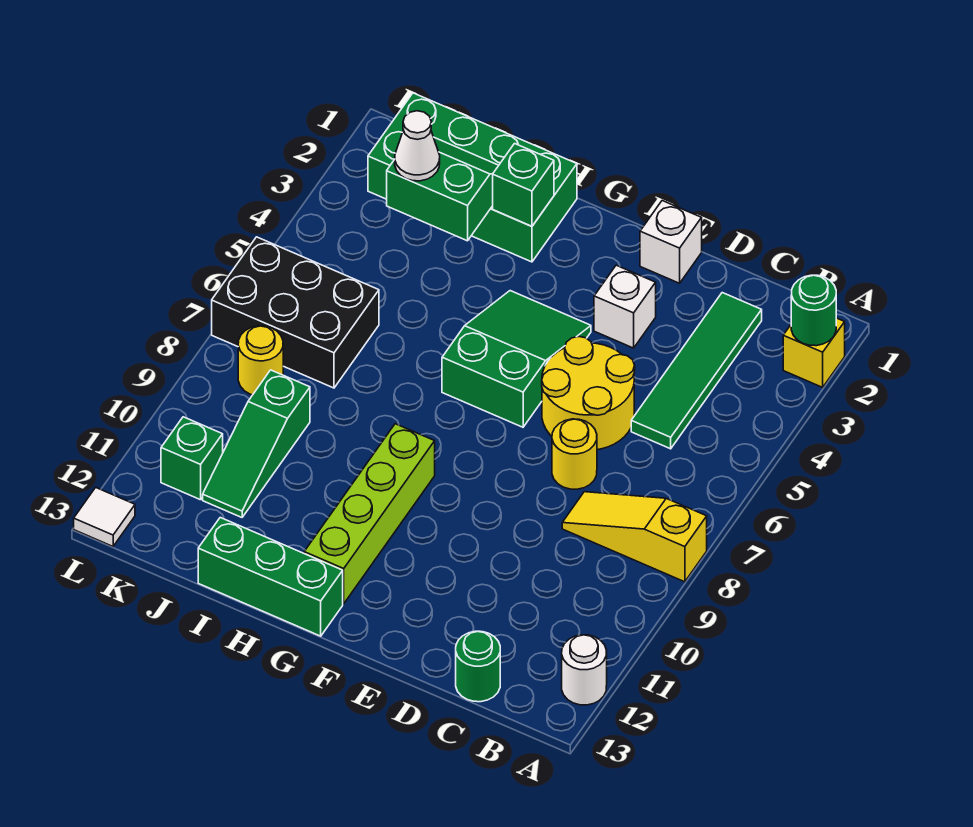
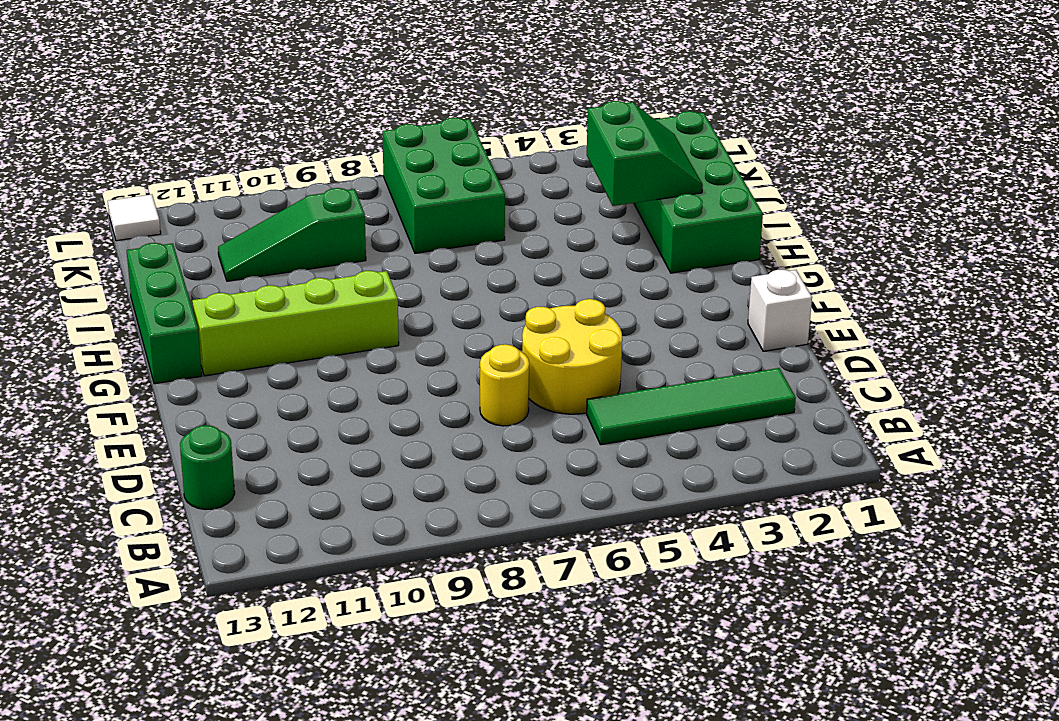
green brick J6:L7 level 1 -> black brick J6:L7 level 1
none -> yellow brick A2 level 1
none -> yellow slope A8:C8 level 1 top A
none -> white round brick A12 level 1

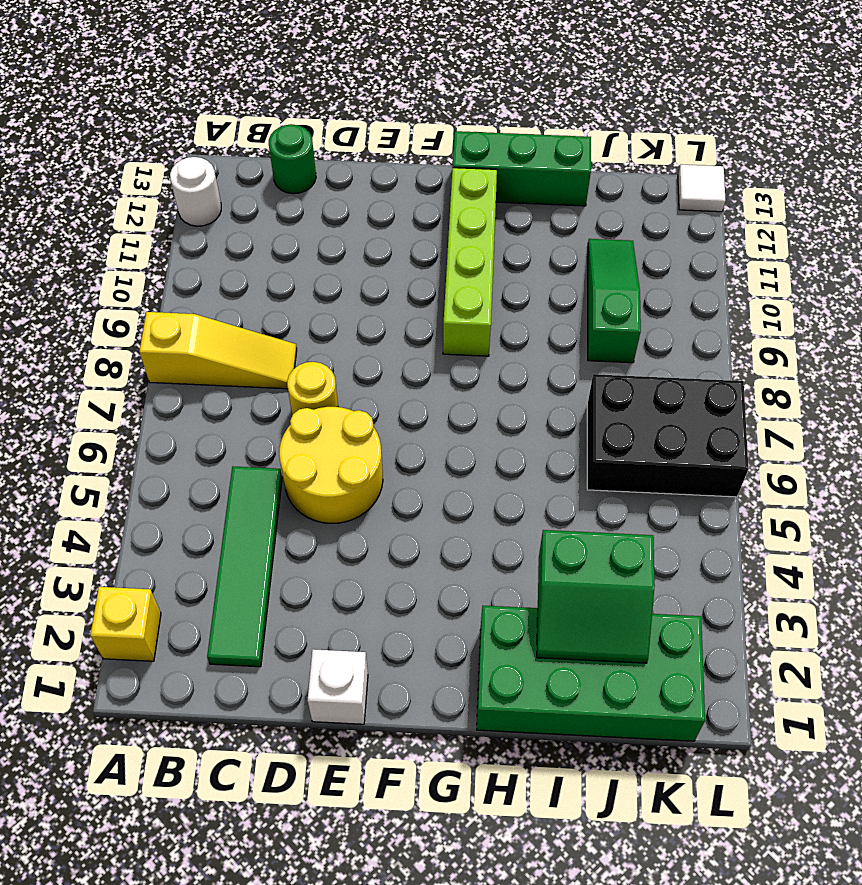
none -> white brick E3 level 1
none -> green slope F4:G6 level 1 top 6
none -> yellow round brick K8 level 1

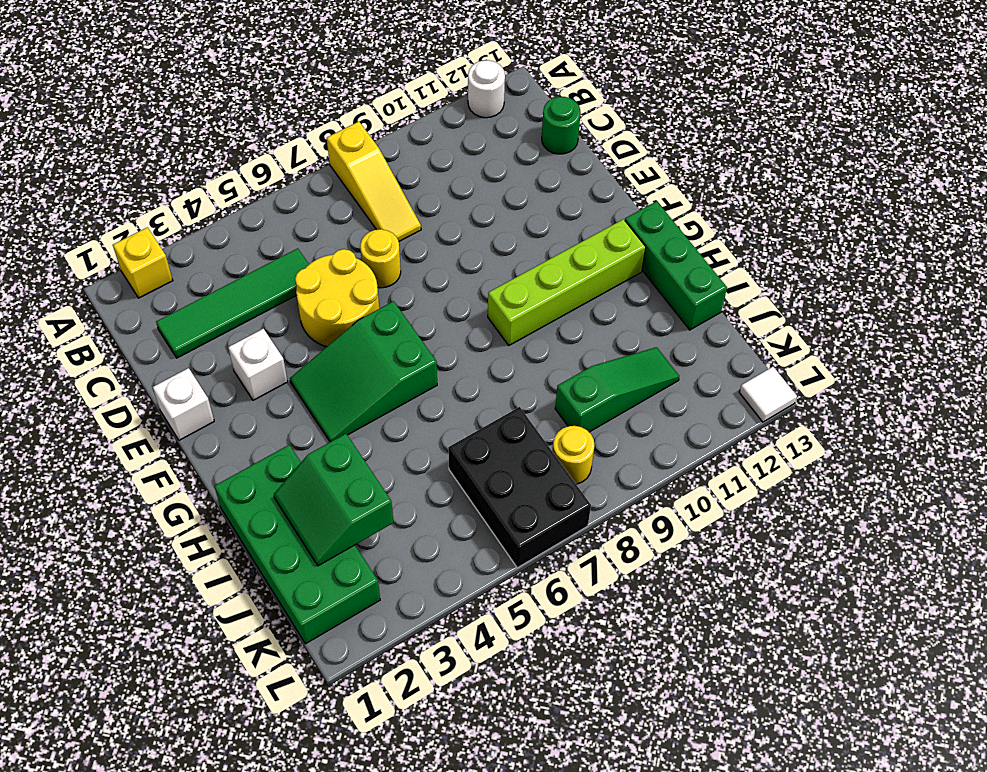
none -> green brick K11 level 1
none -> green round brick A2 level 2
none -> green brick H2 level 2

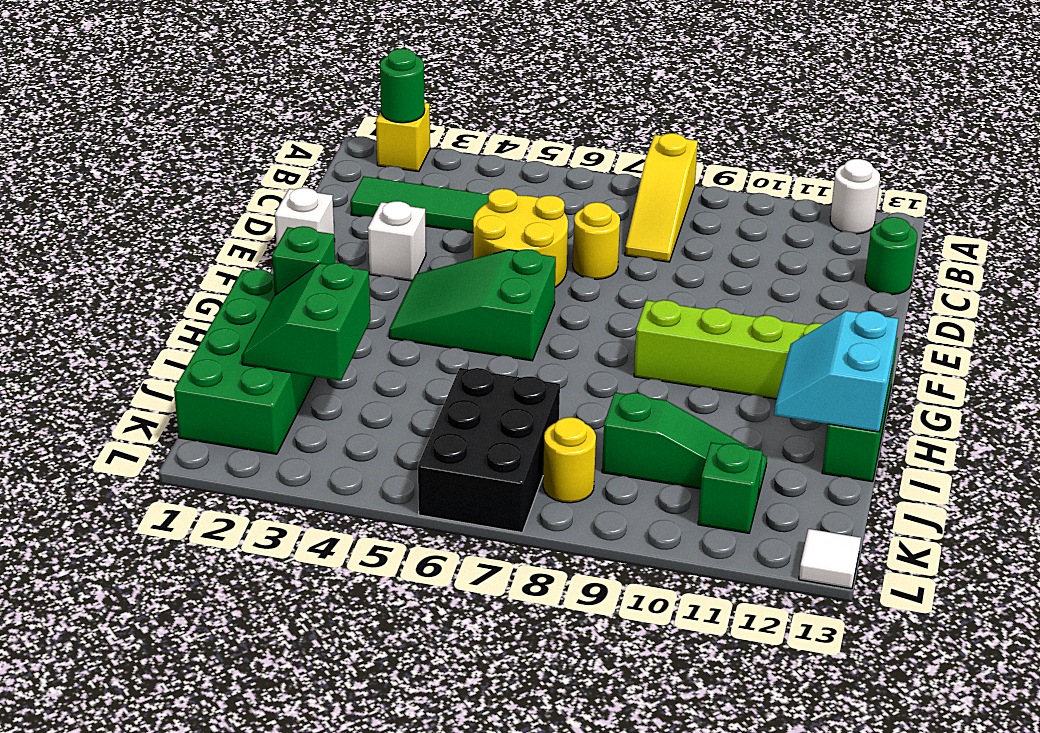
cyan slope H12:I13 level 2 top 13 -> none
none -> white cone J3 level 3

